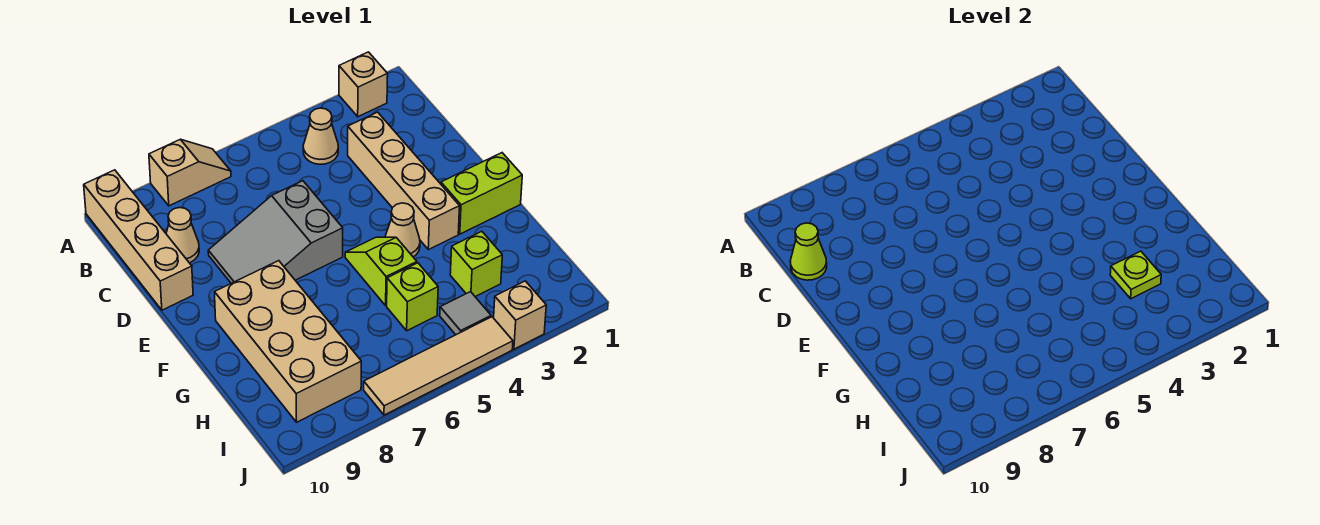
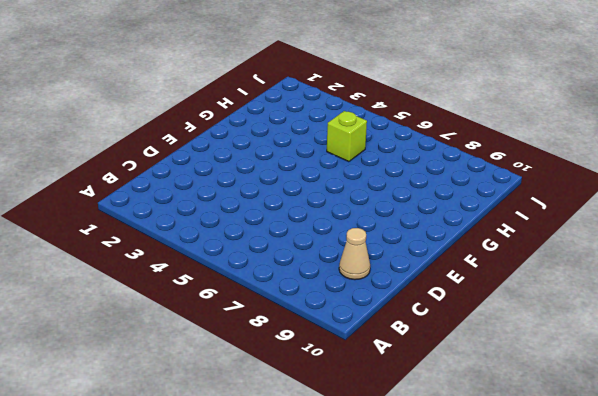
none -> tan brick A2 level 1
none -> tan slope A7:A8 level 1 top 8
none -> tan brick A10:D10 level 1

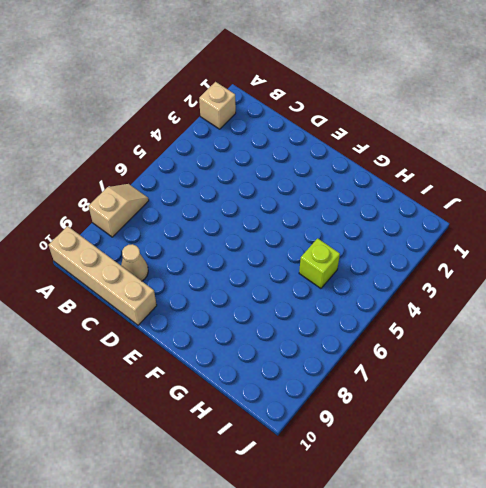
none -> tan cone B4 level 1
none -> tan brick C3:F3 level 1
none -> grey slope D6:E8 level 1 top 6

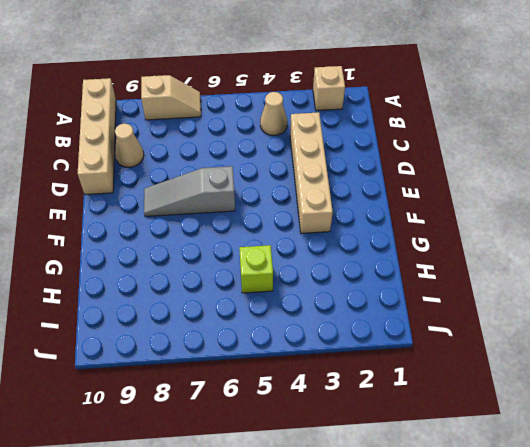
grey slope E6:E8 level 1 top 6 -> grey slope D6:E8 level 1 top 6
none -> lime brick F1:F2 level 1
none -> tan cone F4 level 1
none -> lime slope F5:G5 level 1 top G

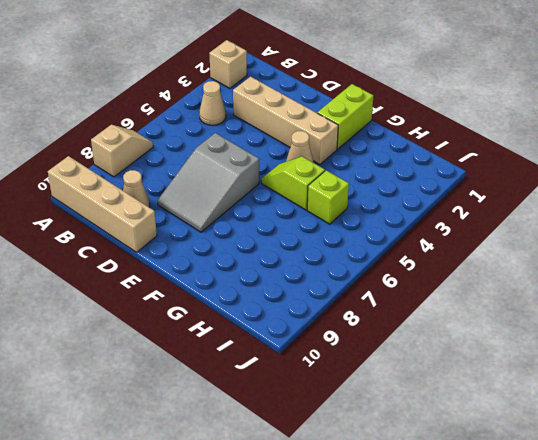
none -> tan brick F8:I9 level 1
none -> lime brick H3 level 1
none -> grey tile I4 level 1

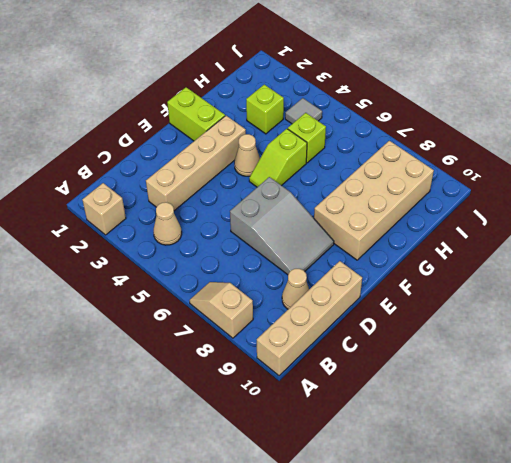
none -> tan brick J3 level 1
none -> tan tile J4:J7 level 1
none -> lime cone C10 level 2

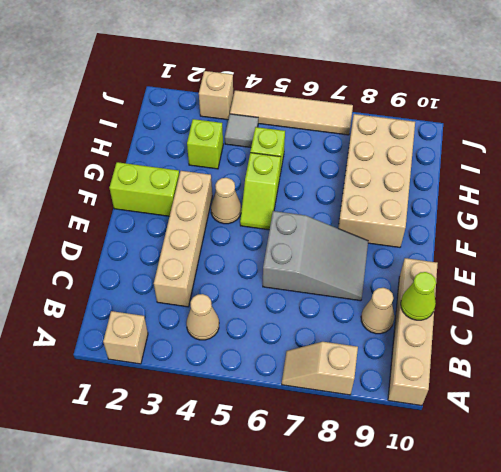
none -> lime plate H3 level 2

